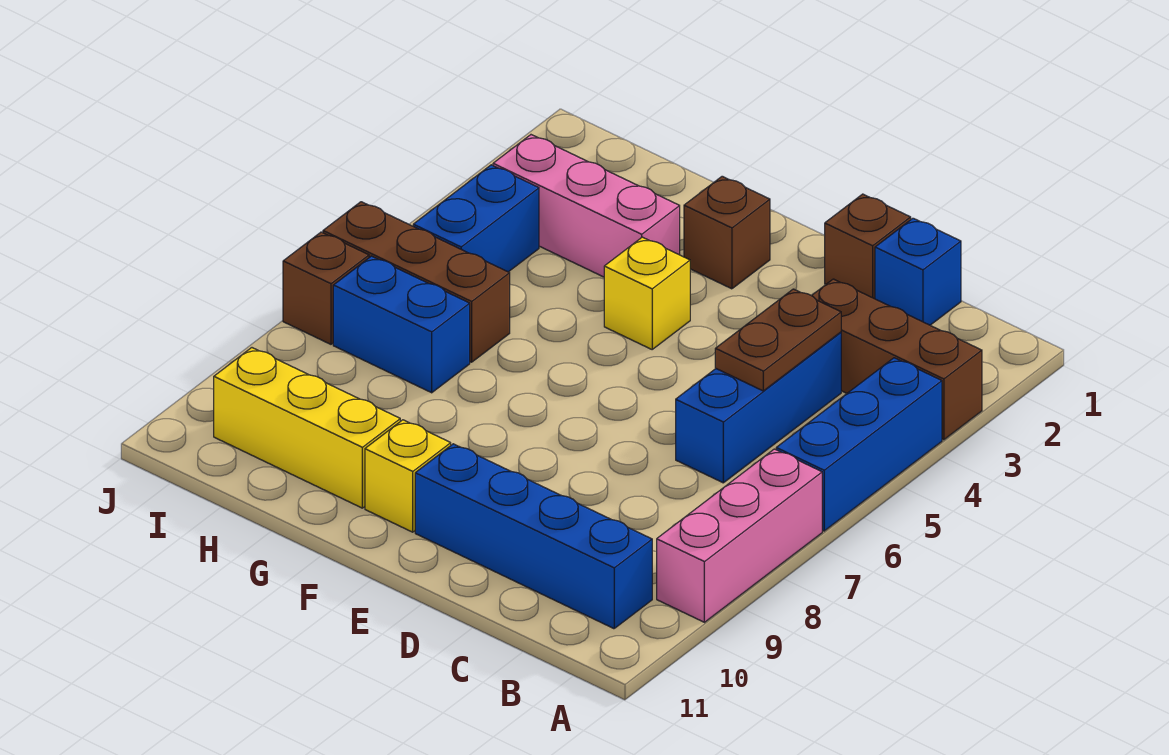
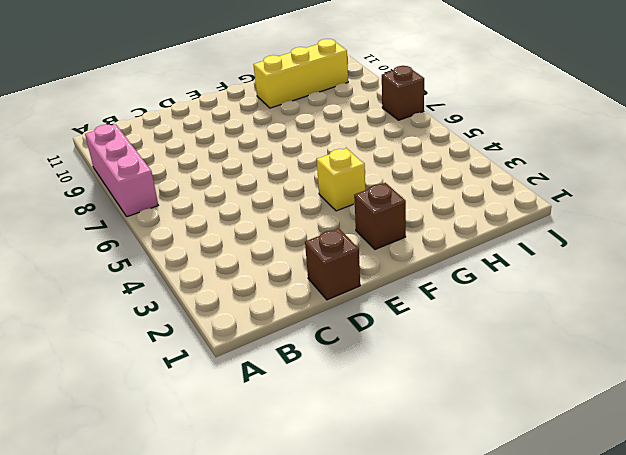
none -> brown brick A3:C3 level 1
none -> blue brick A4:A6 level 1
none -> blue brick B10:E10 level 1

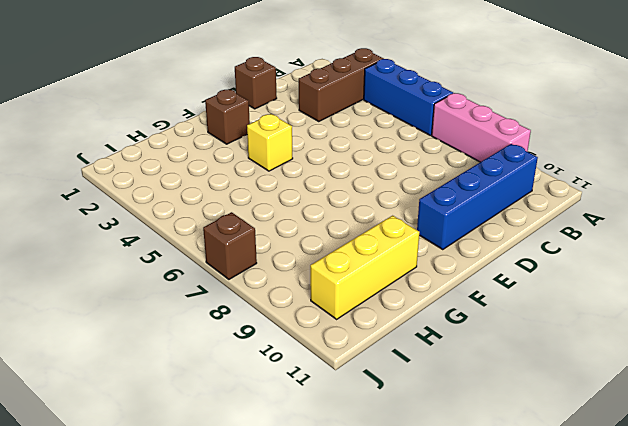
none -> blue brick C1 level 1
none -> blue brick C4:C6 level 1
none -> yellow brick F10 level 1

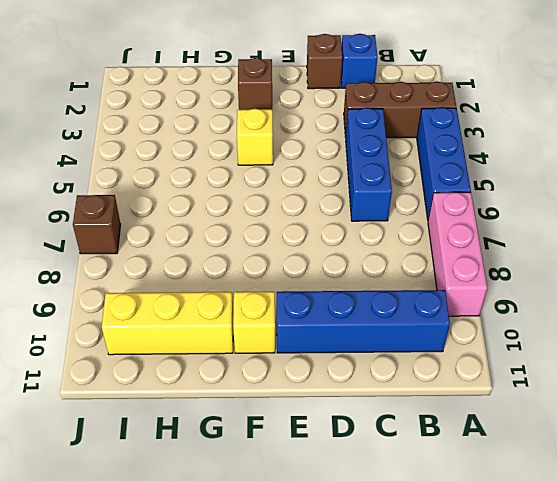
none -> pink brick G3:I3 level 1
none -> brown brick H6:J6 level 1
none -> blue brick H7:I7 level 1

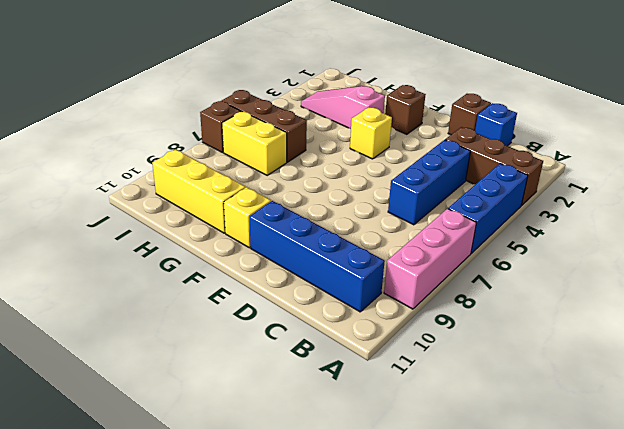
pink slope G3:I3 level 1 top G -> pink brick G3:I3 level 1
yellow brick H7:I7 level 1 -> blue brick H7:I7 level 1
none -> blue brick I4:I5 level 1
none -> brown plate C4:C5 level 2

